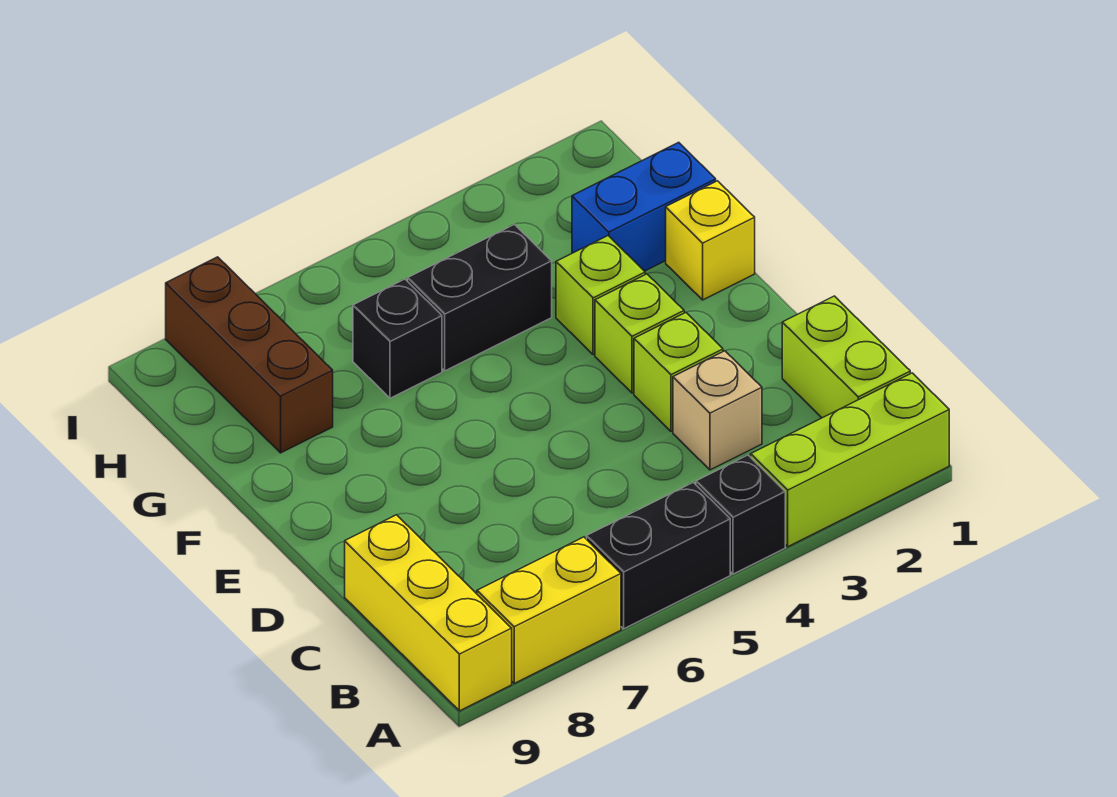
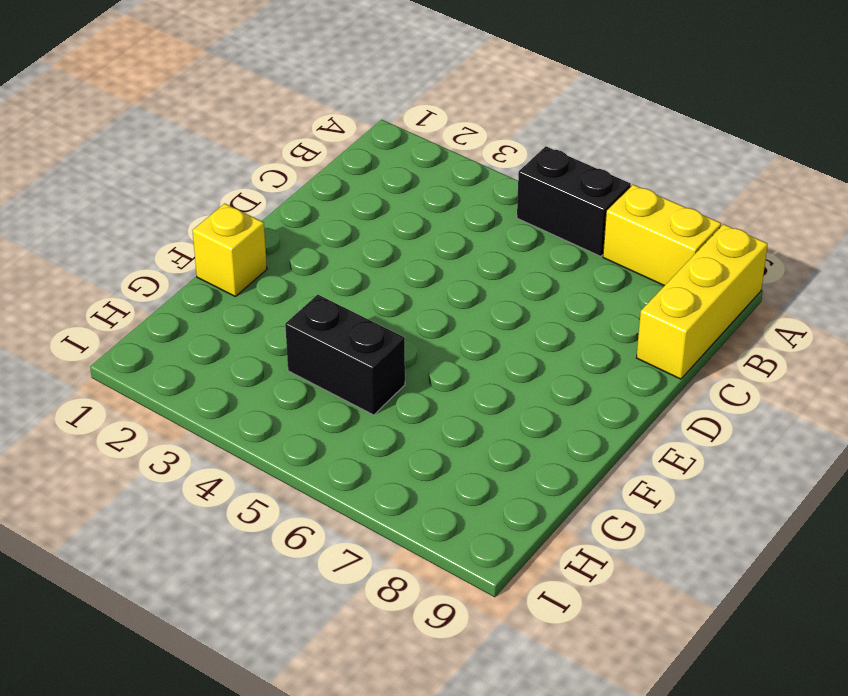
none -> lime brick A1:A3 level 1
none -> black brick A4 level 1
none -> lime brick B1:C1 level 1

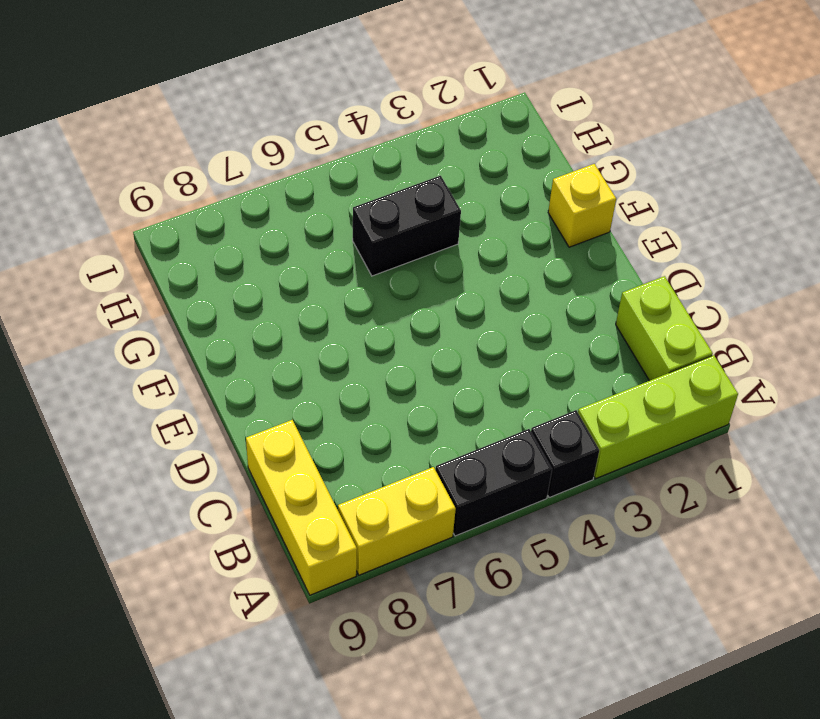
none -> tan brick C3 level 1
none -> lime brick D3 level 1
none -> lime brick E3 level 1

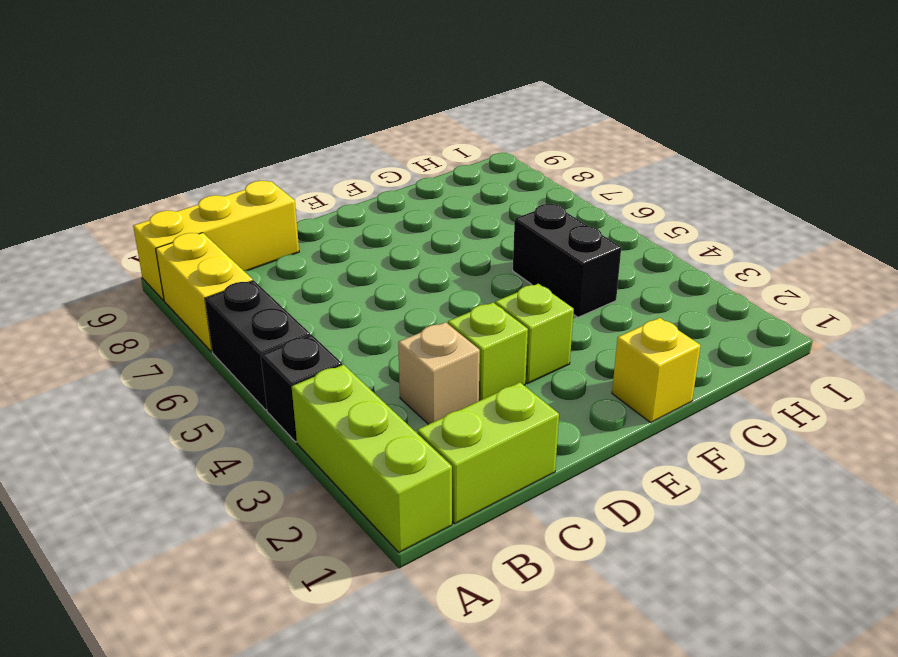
none -> lime brick F3 level 1
none -> blue brick G1:G2 level 1
none -> black brick G6 level 1

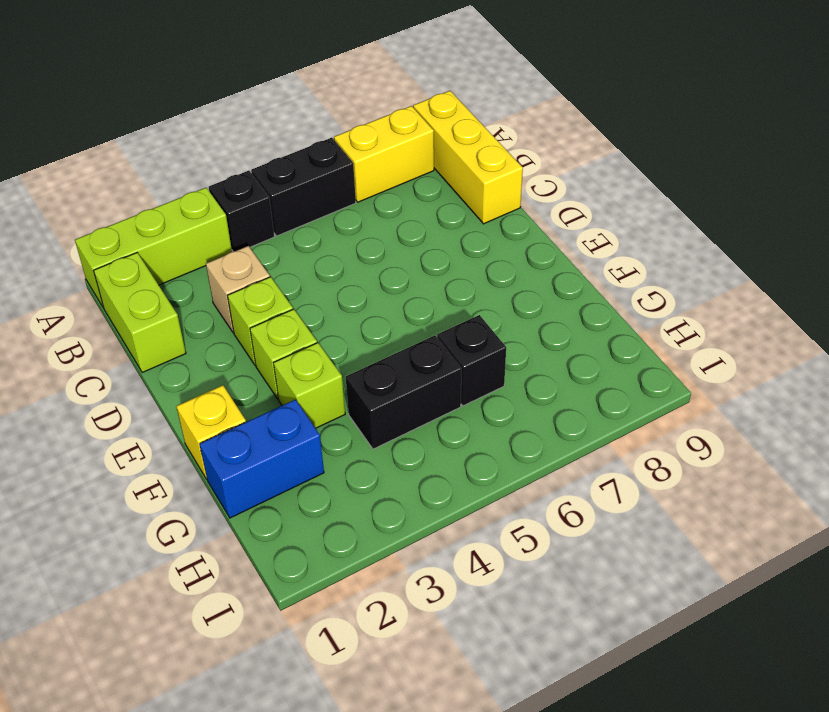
none -> brown brick G8:I8 level 1

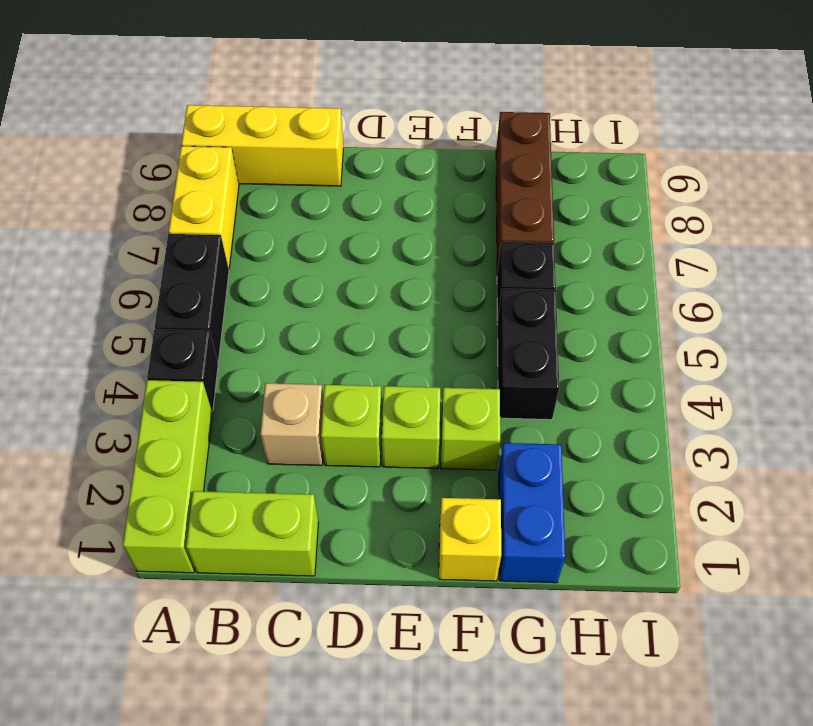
brown brick G7:G9 level 1 -> brown brick G8:I8 level 1

